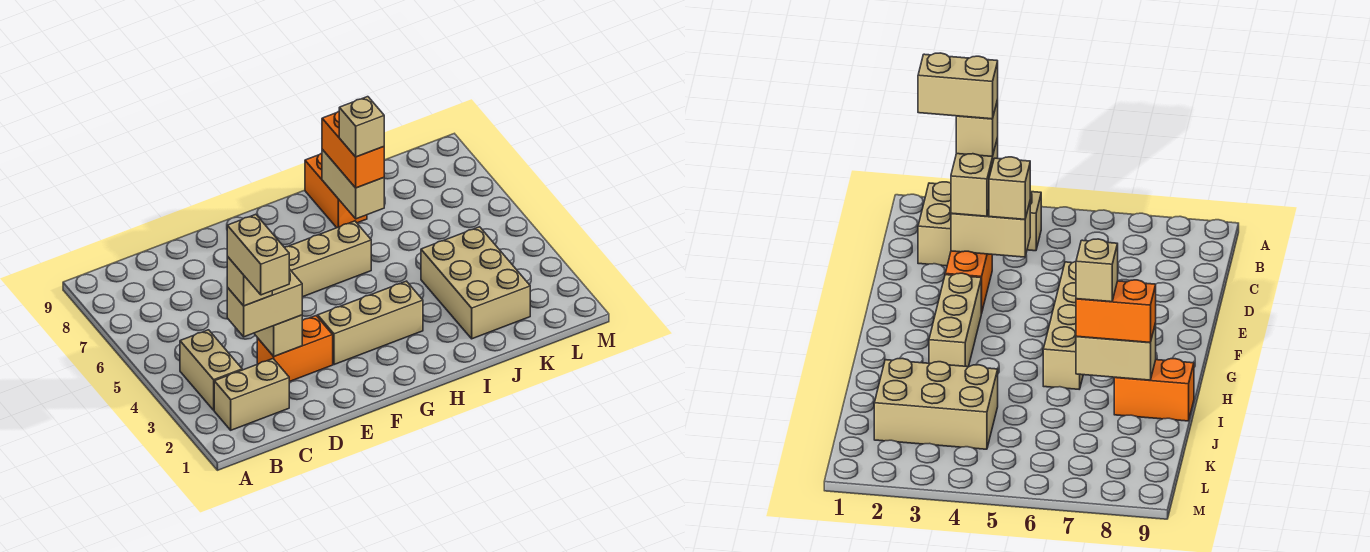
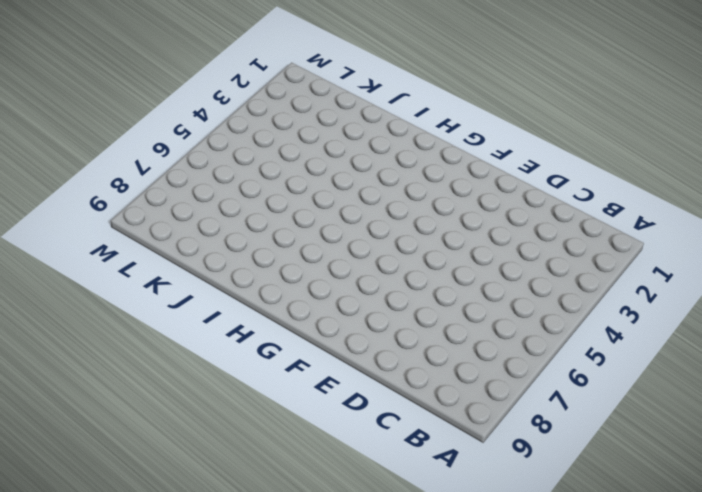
none -> tan brick B2:C2 level 1
none -> tan brick B3:B4 level 1
none -> orange brick D3:E3 level 1

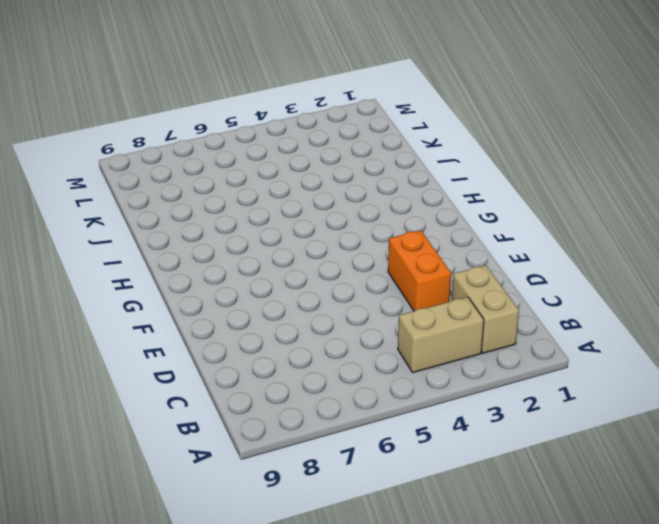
none -> tan brick E6:H6 level 1
none -> tan brick F3:H3 level 1
none -> orange brick I8:I9 level 1

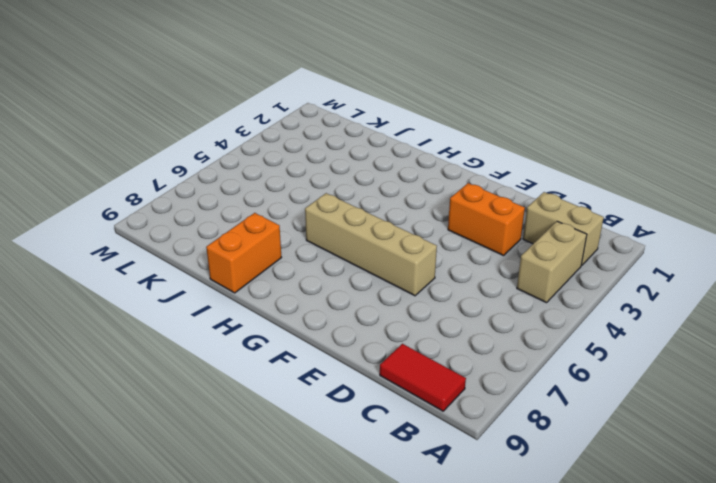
red tile B9:C9 level 1 -> none
none -> tan brick F3:H3 level 1
none -> tan brick J2:K4 level 1
none -> tan brick D3:D4 level 2

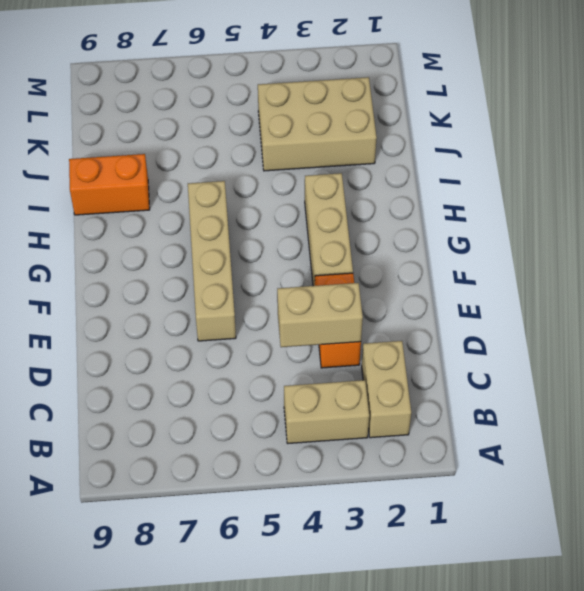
none -> tan brick I7:I8 level 2
none -> tan brick C3:D3 level 3
none -> tan brick D4 level 3

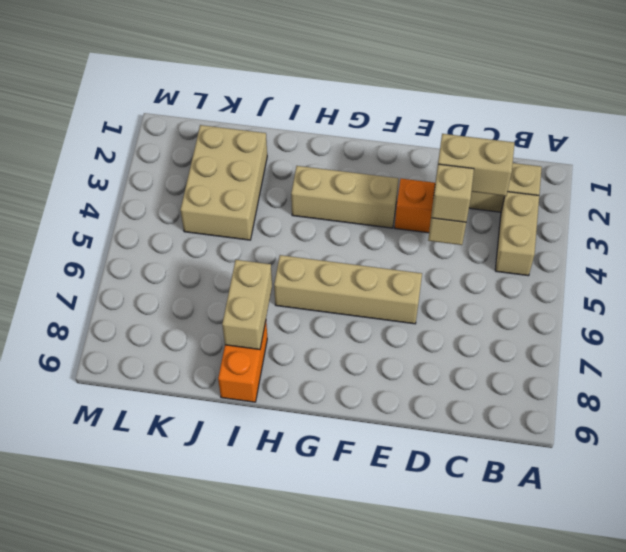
none -> orange brick I7:I8 level 3
none -> tan brick C3 level 4
none -> tan brick I7 level 4

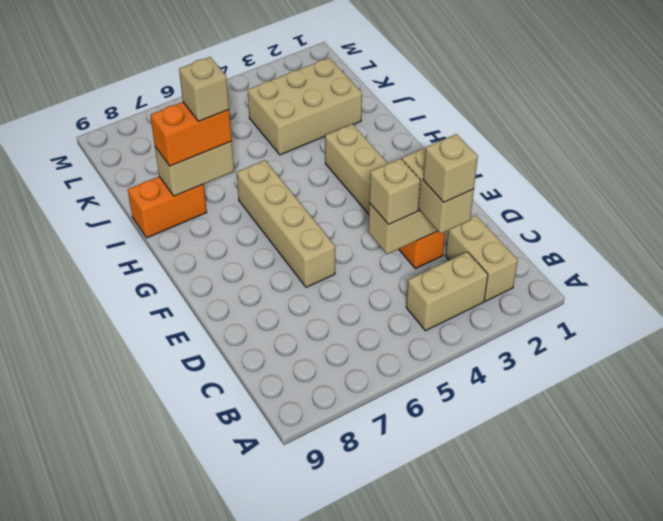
none -> tan brick C2:C3 level 5

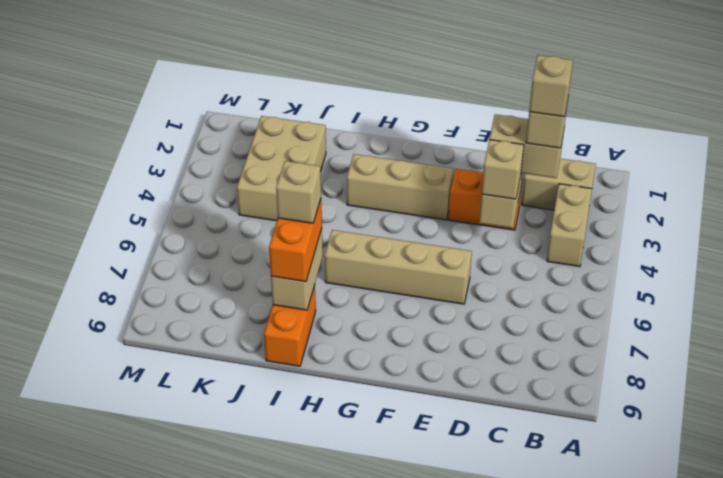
tan brick C3 level 5 -> tan brick C2:C3 level 5

